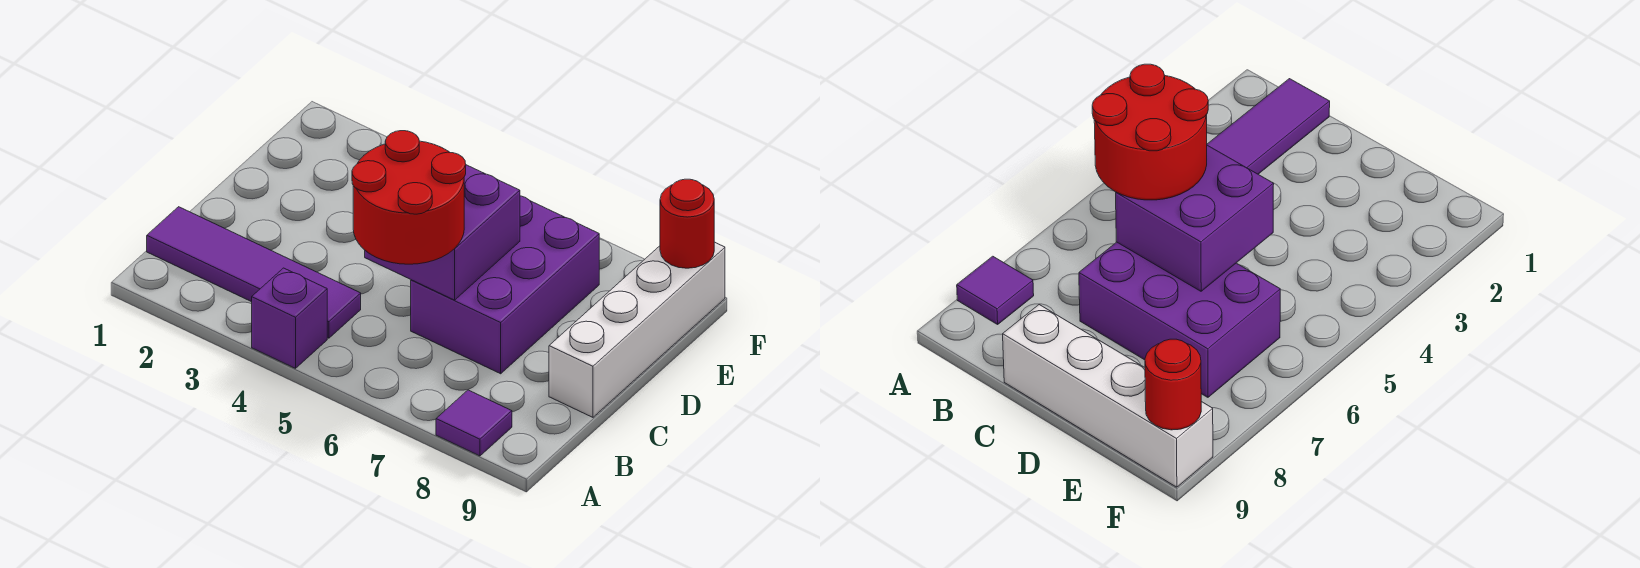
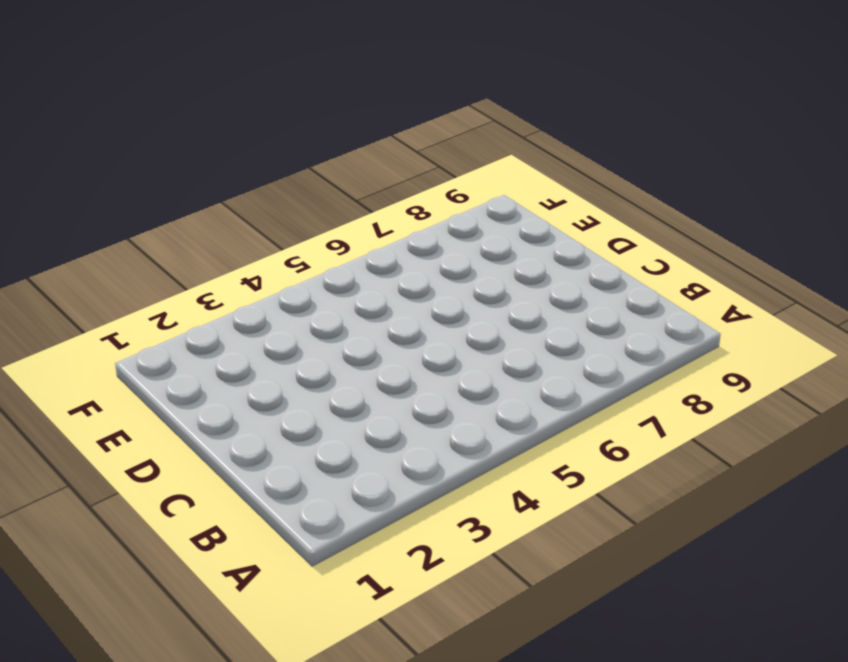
none -> purple brick A4 level 1
none -> purple tile A8 level 1

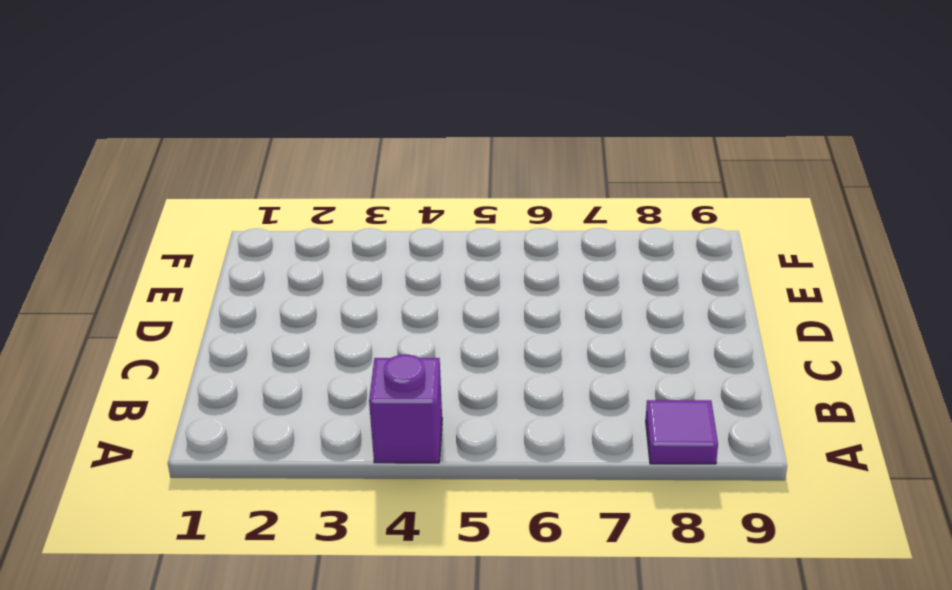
none -> purple tile B1:B4 level 1
none -> purple brick C6:E7 level 1

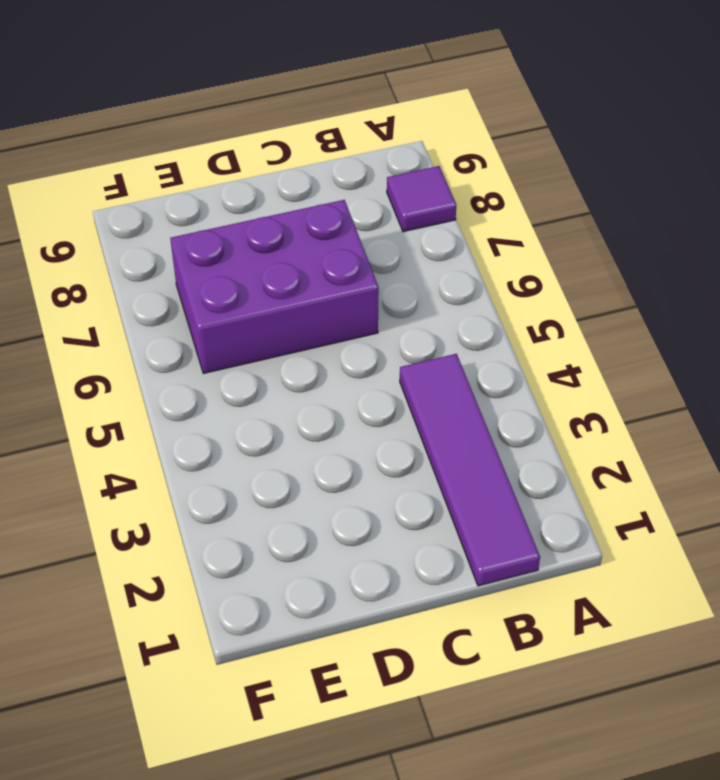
none -> purple brick A4 level 1
none -> white brick C9:F9 level 1

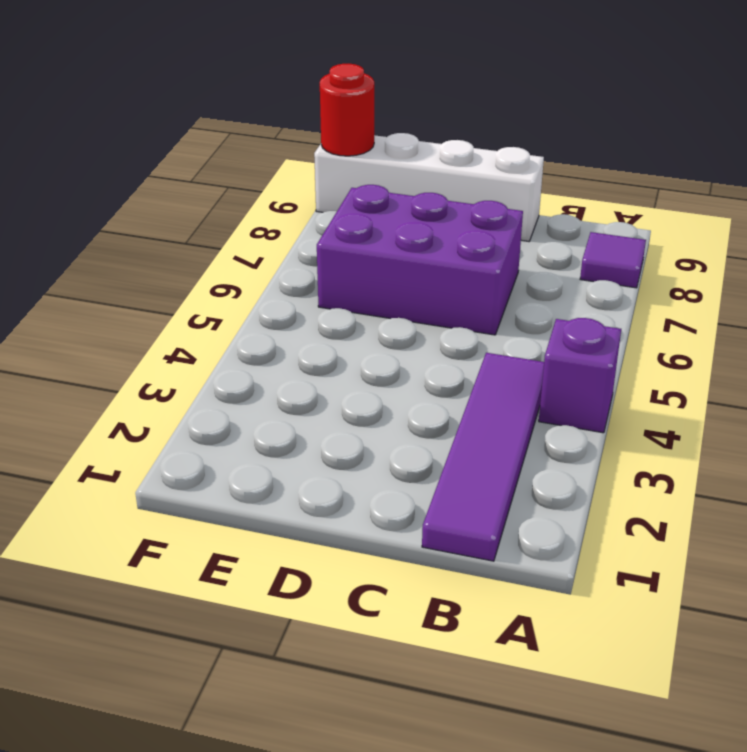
none -> purple brick C5:D6 level 2
none -> red round brick B5:C6 level 3

